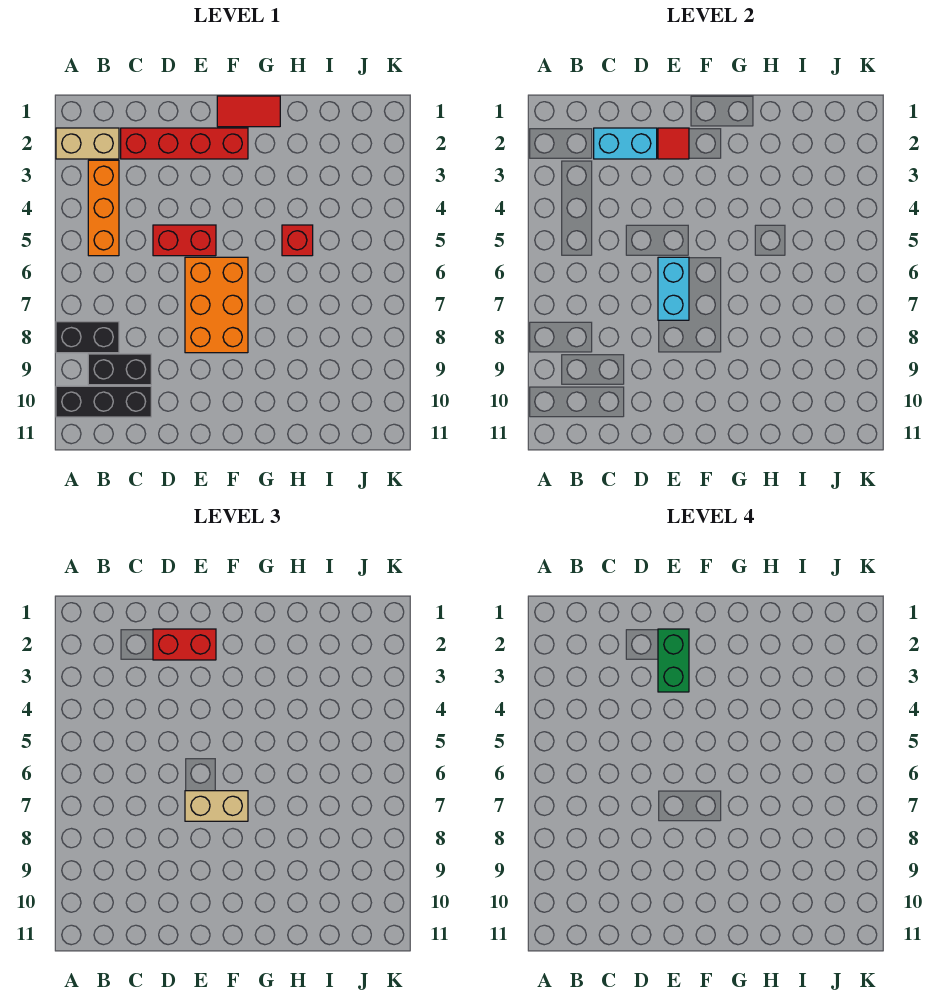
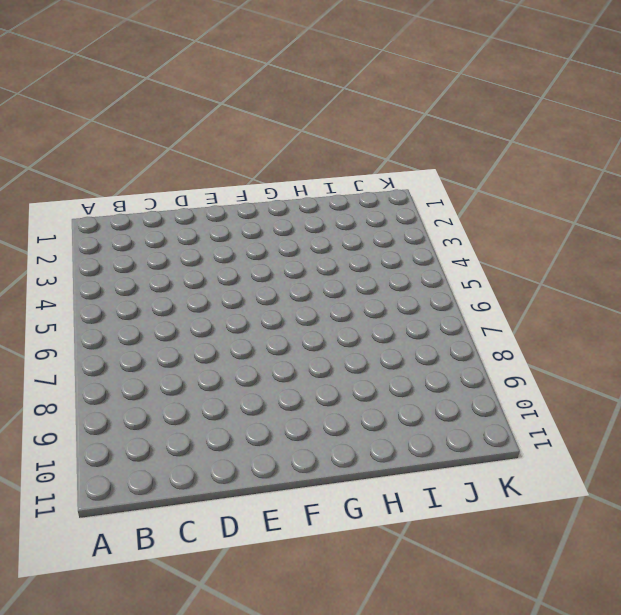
none -> tan brick A2:B2 level 1
none -> black brick A8:B8 level 1
none -> black brick A10:C10 level 1

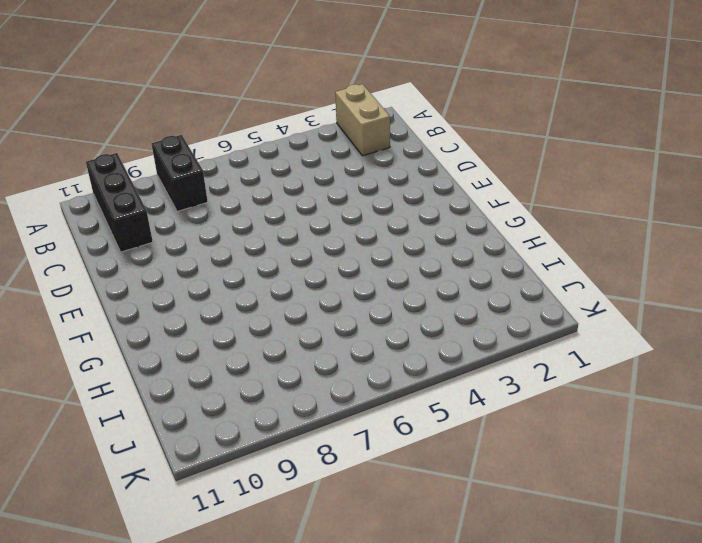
none -> orange brick B3:B5 level 1
none -> black brick B9:C9 level 1
none -> red brick C2:F2 level 1

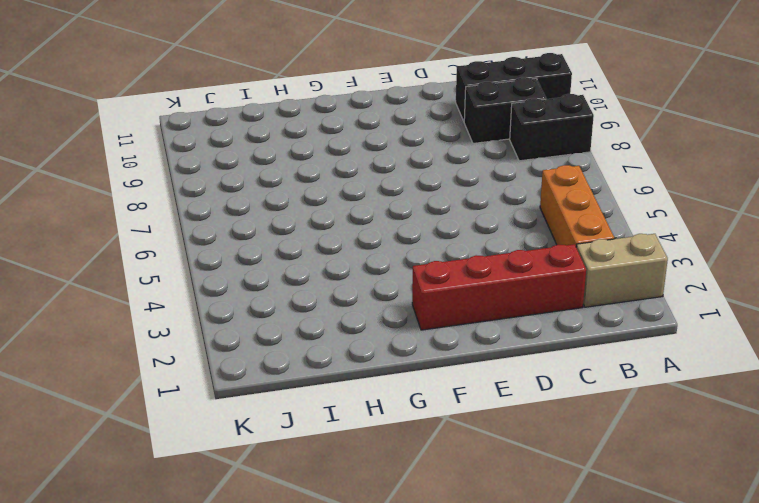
none -> red brick D5:E5 level 1
none -> orange brick E6:F8 level 1
none -> red tile F1:G1 level 1

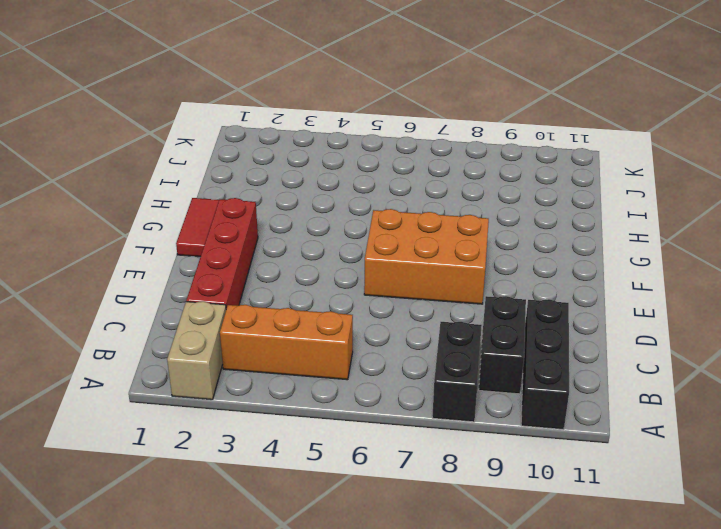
none -> red brick D5:E5 level 1
none -> red brick H5 level 1
none -> cyan brick C2:D2 level 2

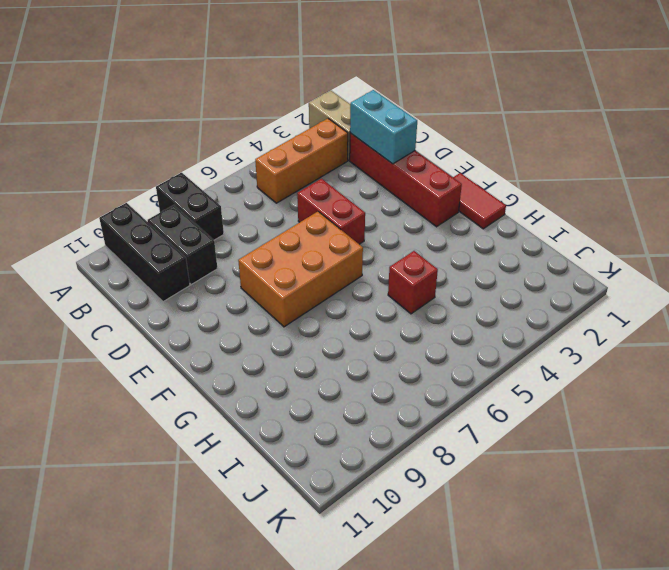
none -> red tile E2 level 2
none -> cyan brick E6:E7 level 2
none -> red brick D2:E2 level 3

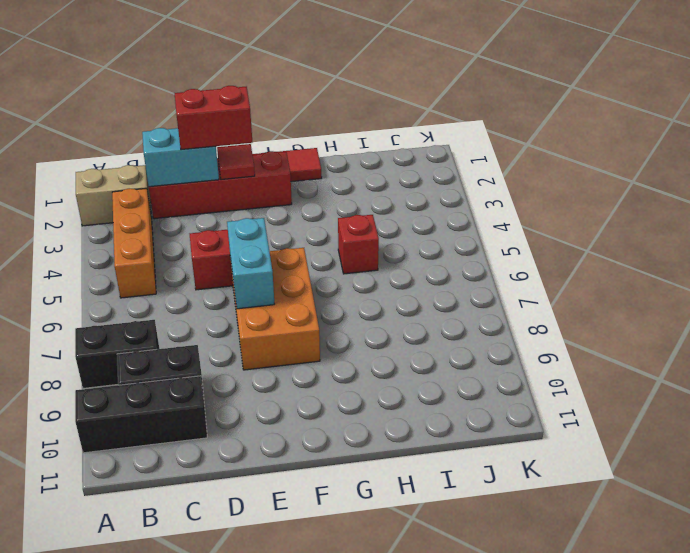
none -> tan brick E7:F7 level 3
none -> green brick E2:E3 level 4

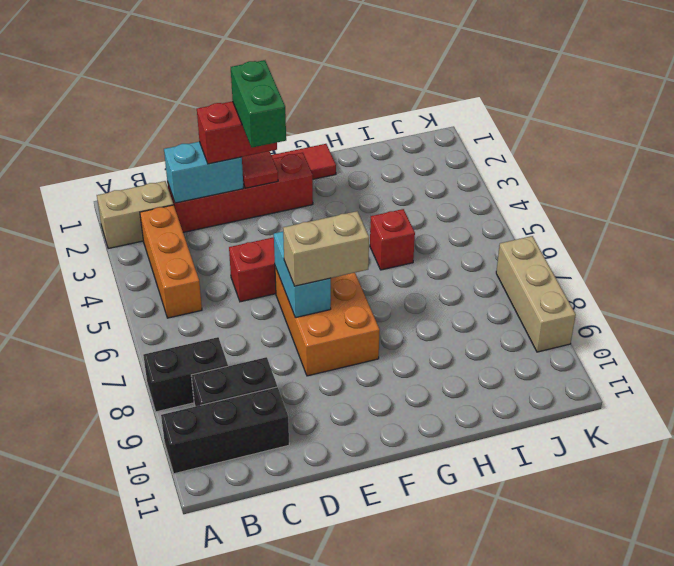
tan brick K7:K9 level 1 -> none

